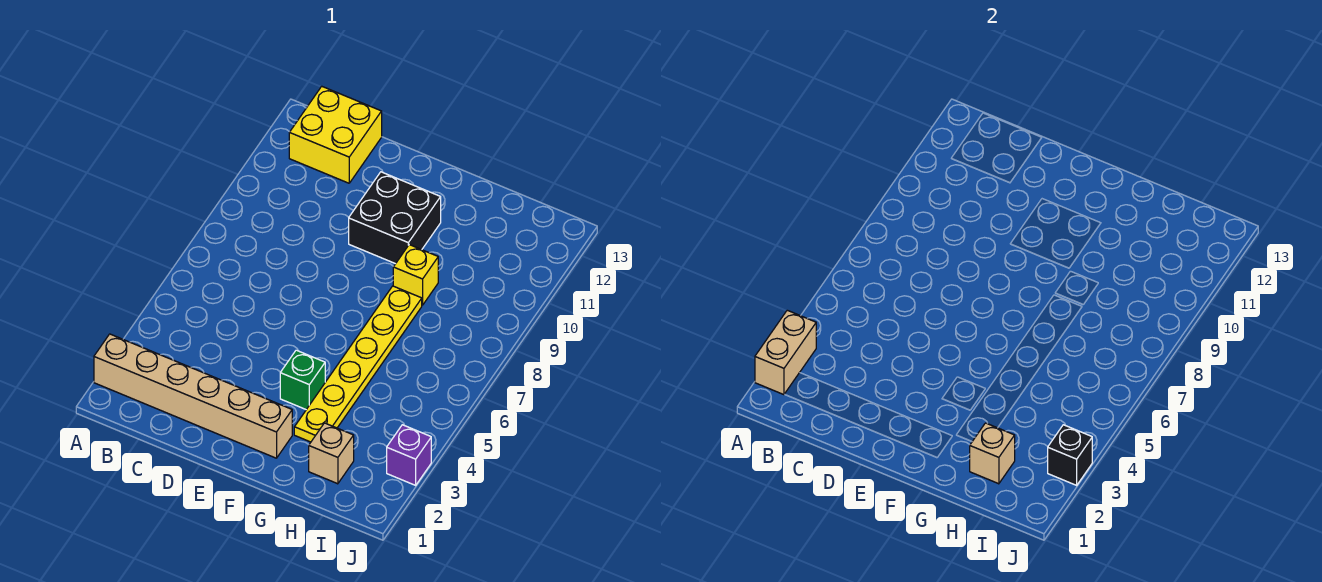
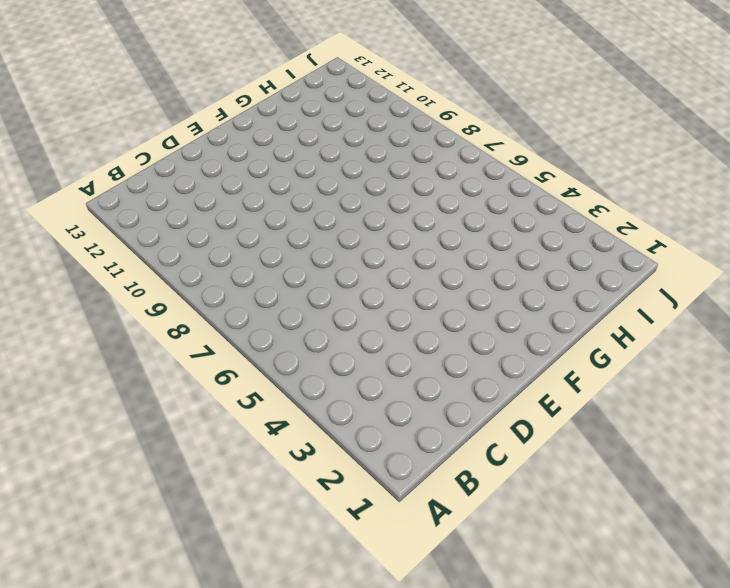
none -> tan brick A2:F2 level 1
none -> yellow brick B12:C13 level 1

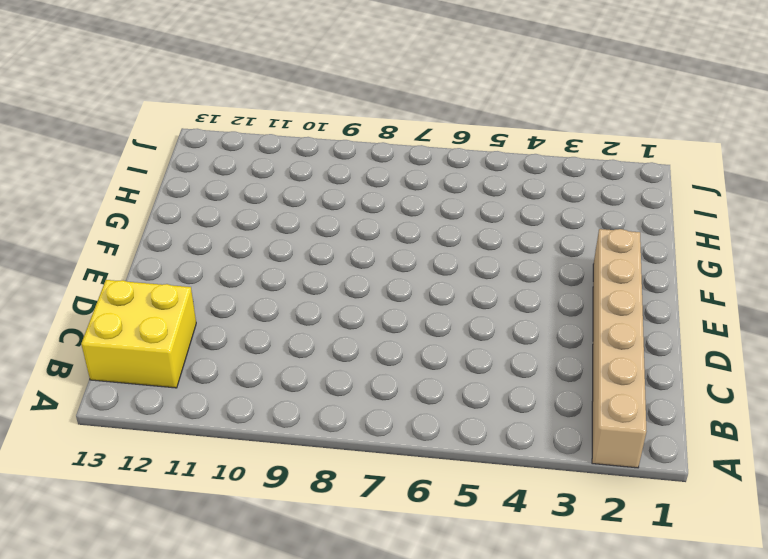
none -> black brick E10:F11 level 1
none -> green brick F4 level 1

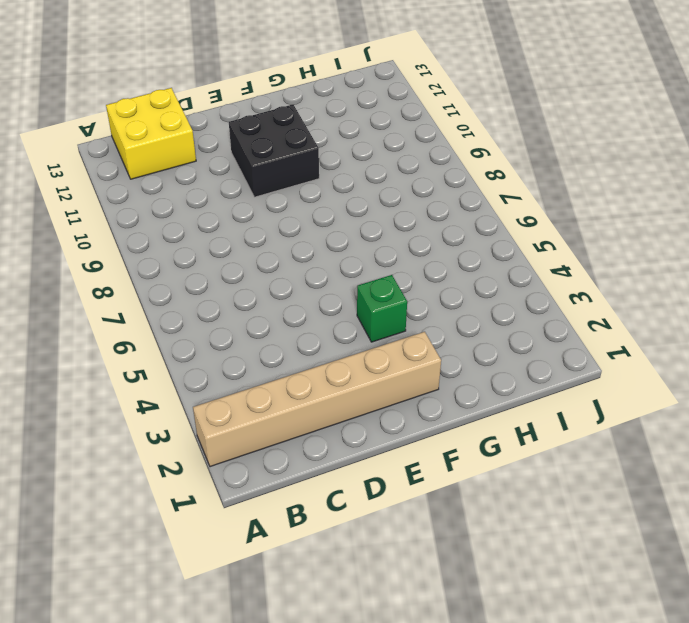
none -> yellow plate G3:G8 level 1
none -> yellow brick G9 level 1

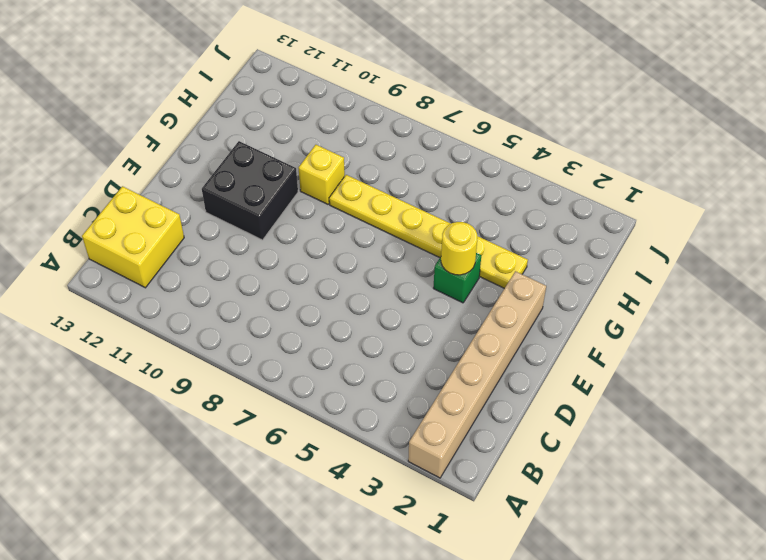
yellow round brick F4 level 2 -> none
none -> tan brick H2 level 1
none -> purple brick J3 level 1

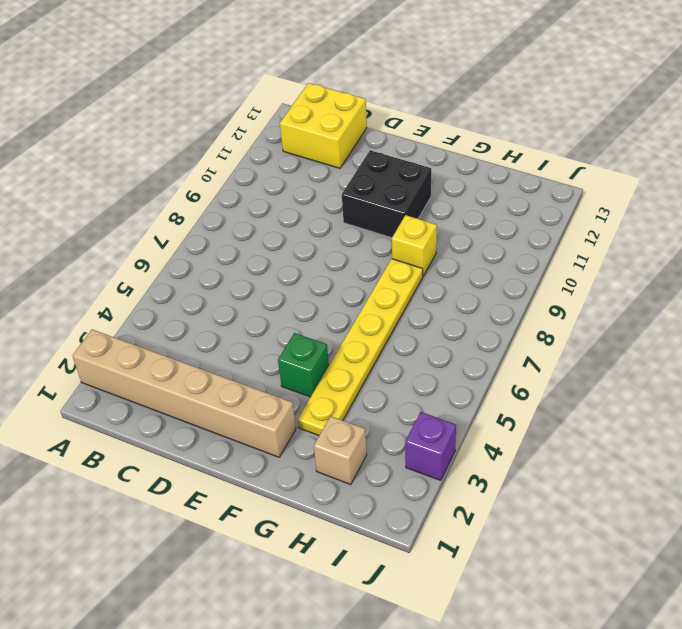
none -> tan brick A2:A3 level 2
none -> tan brick H2 level 2

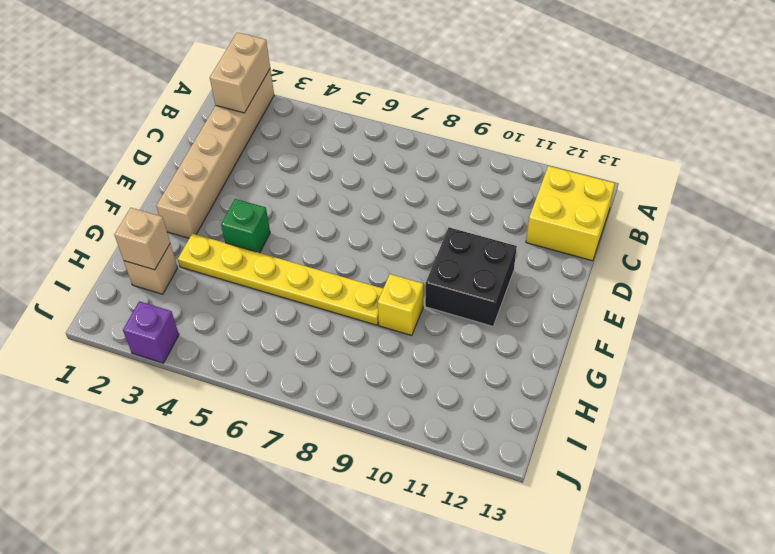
tan brick A2:B2 level 2 -> tan brick A2:A3 level 2
none -> black brick J3 level 2

